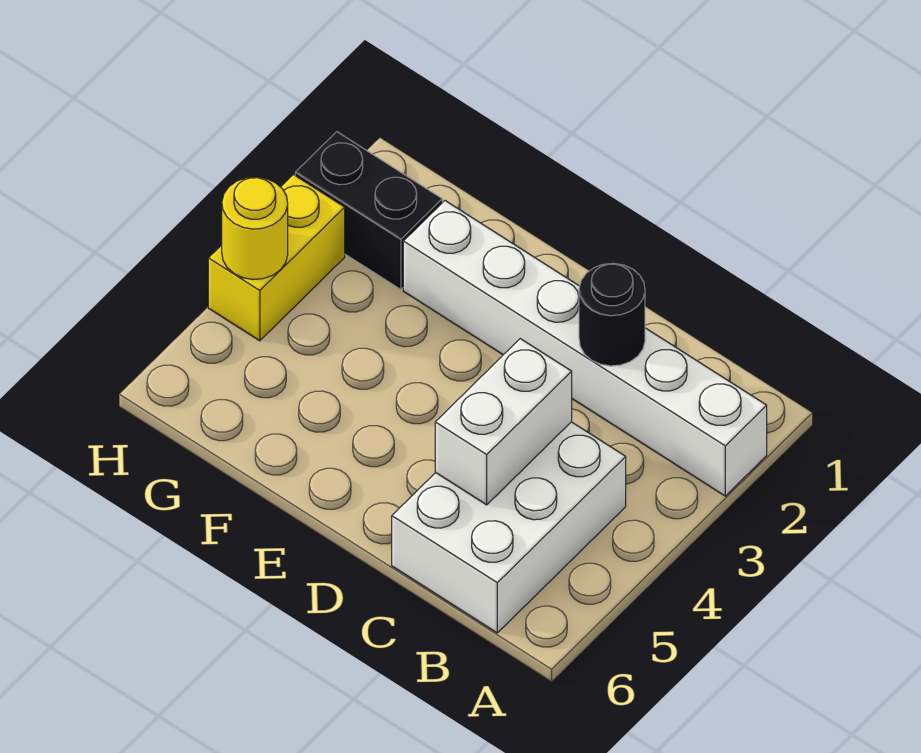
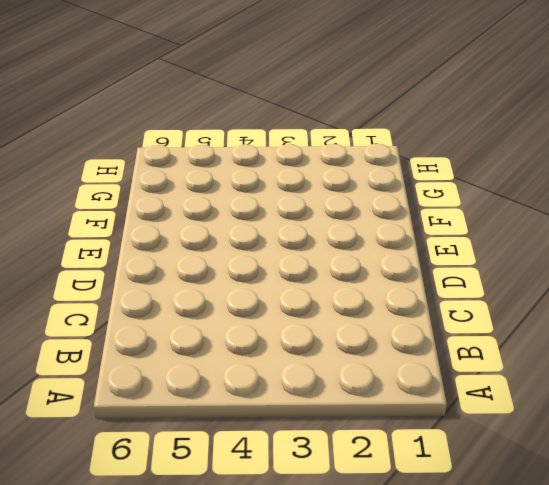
none -> white brick A2:F2 level 1
none -> white brick B4:C6 level 1

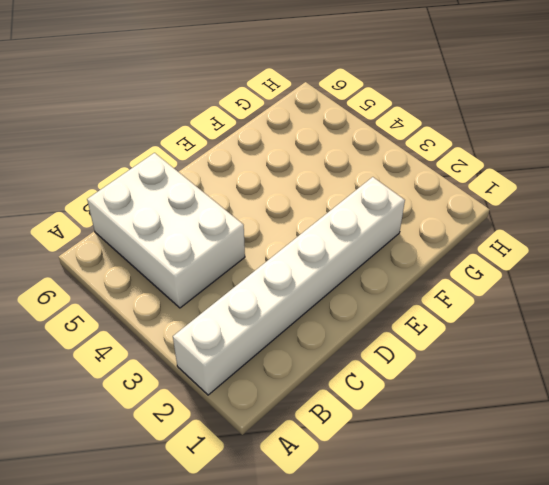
none -> black brick G2:H2 level 1
none -> yellow brick H3:H4 level 1

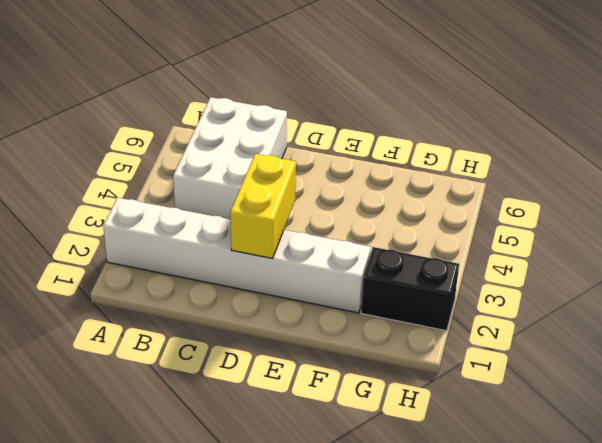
yellow brick D2:D3 level 2 -> yellow brick H3:H4 level 1
none -> black round brick C2 level 2
none -> white brick C4:C5 level 2

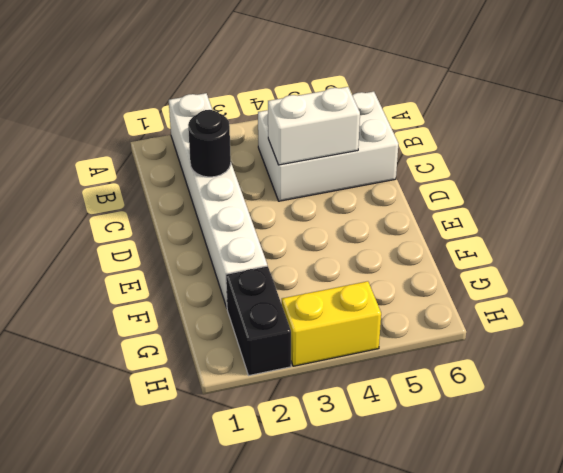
none -> yellow round brick H4 level 2

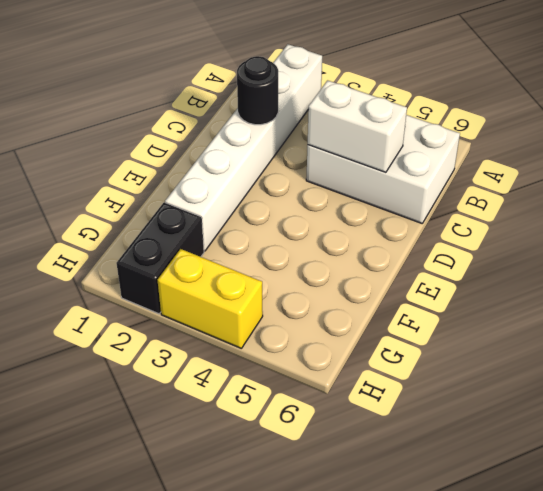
none -> yellow round brick H4 level 2

